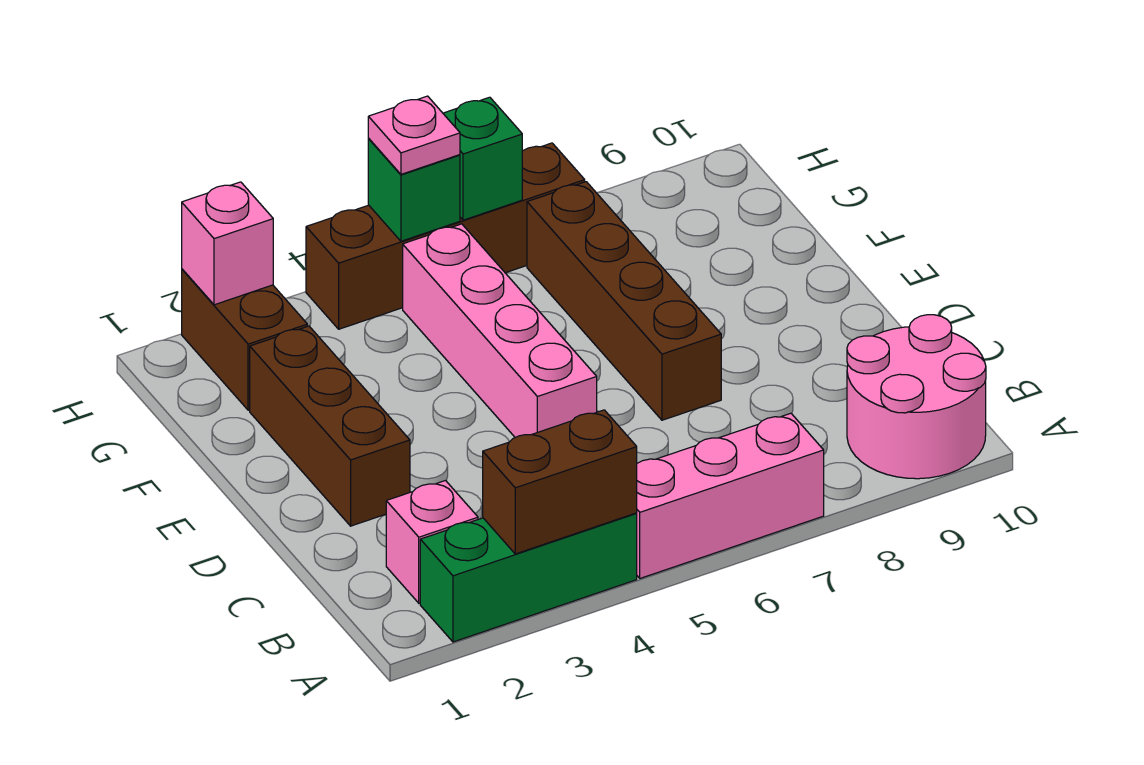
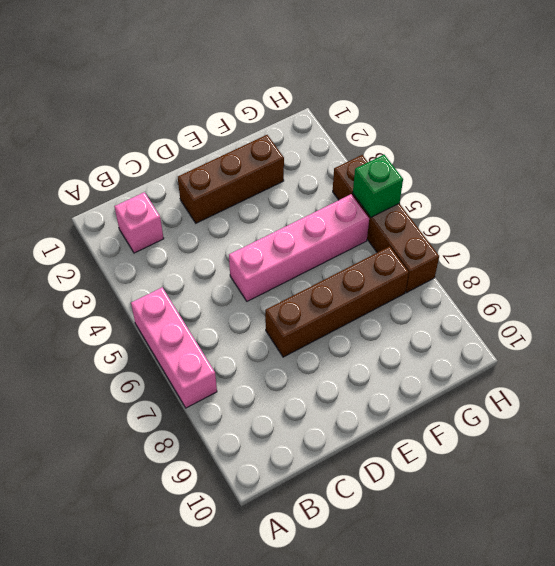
none -> green brick A2:A4 level 1
none -> pink round brick A9:B10 level 1
none -> brown brick G2:H2 level 1

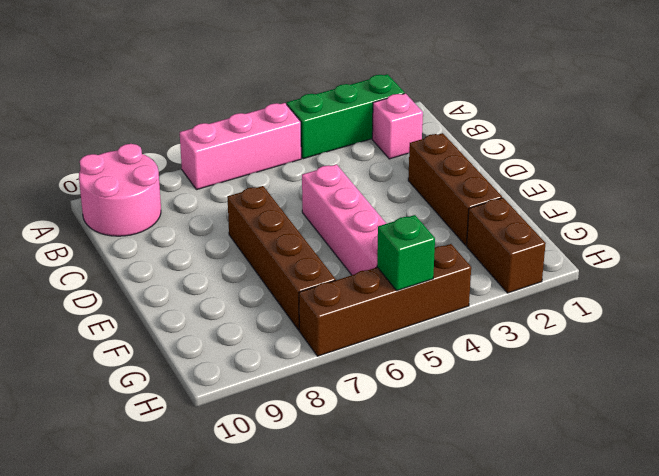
none -> brown brick A3:A4 level 2
none -> pink brick H2 level 2
none -> green brick H6 level 2

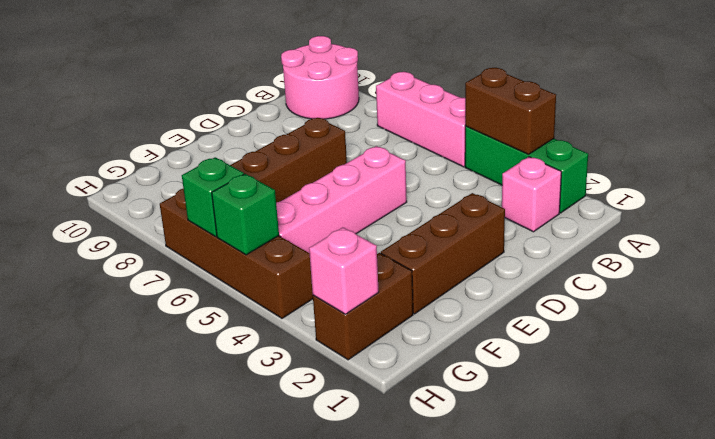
none -> pink plate H5 level 3

